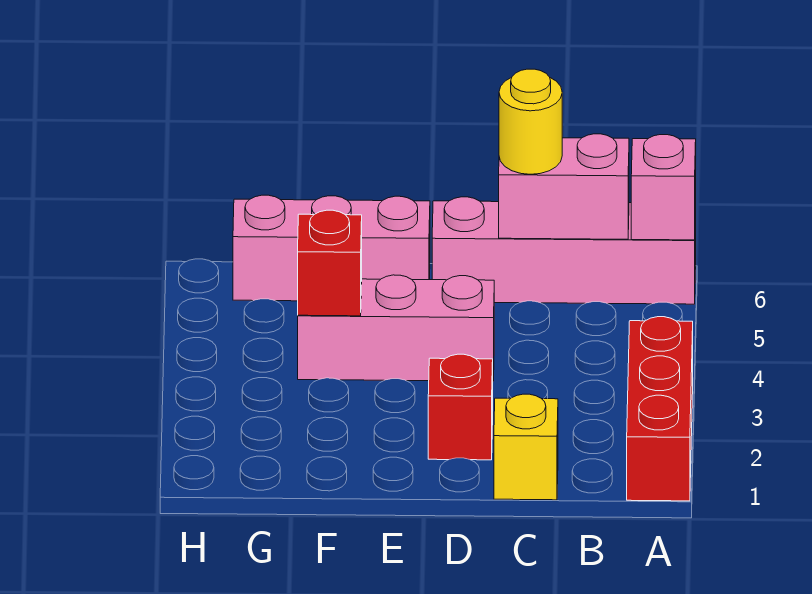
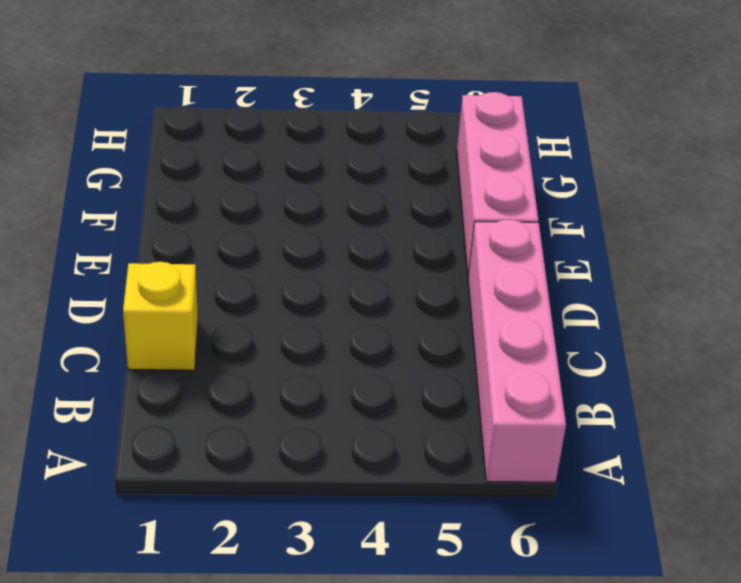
none -> red brick A1:A3 level 1
none -> red brick D2 level 1

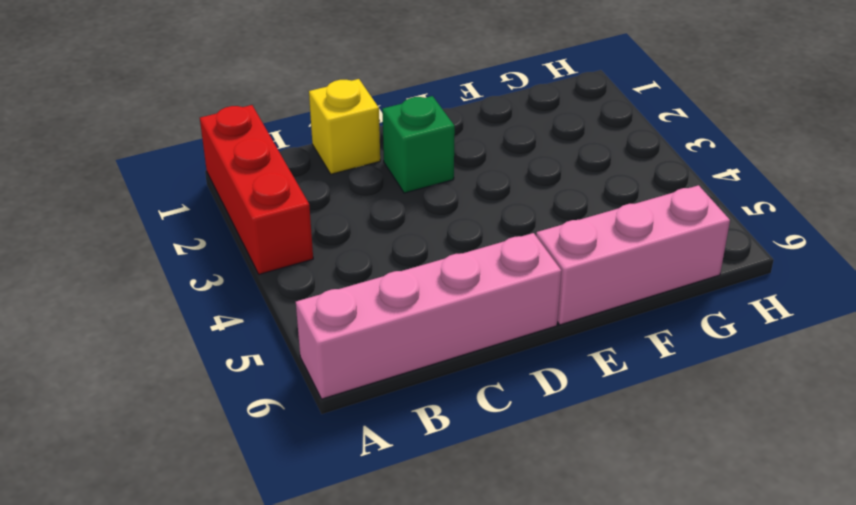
green brick D2 level 1 -> red brick D2 level 1
none -> pink brick D4:F4 level 1
none -> pink brick A6 level 2

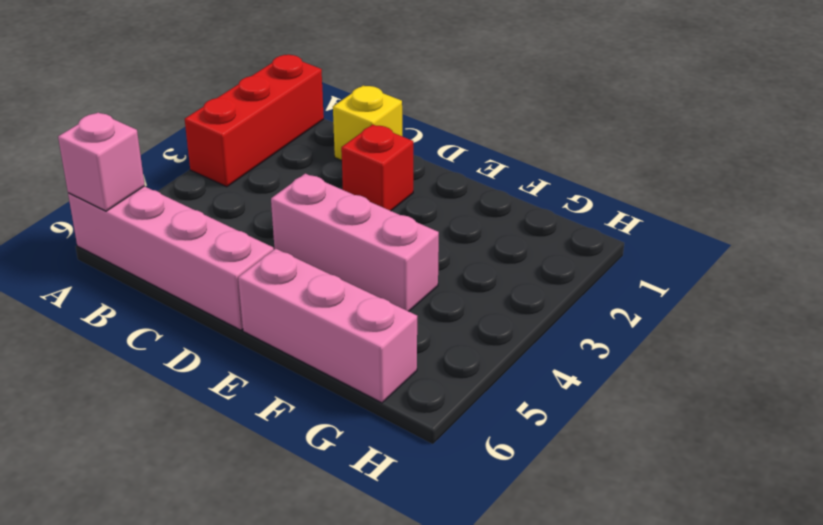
none -> pink brick B6:C6 level 2
none -> red brick F4 level 2

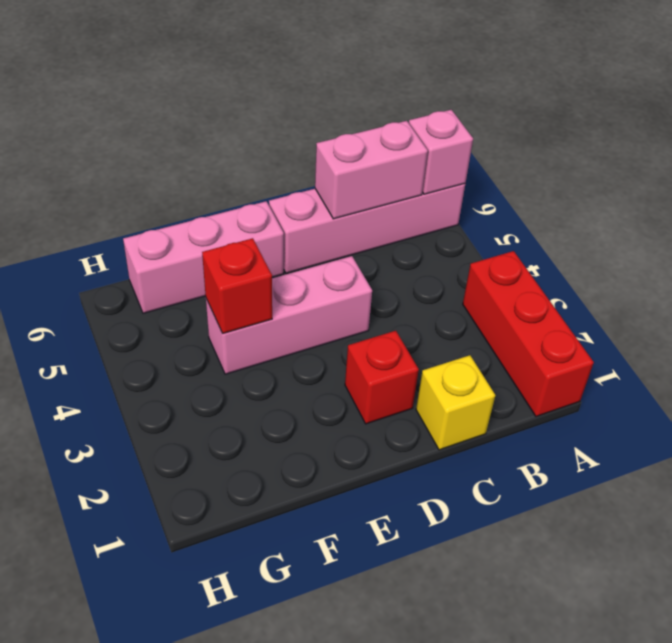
none -> yellow round brick C6 level 3

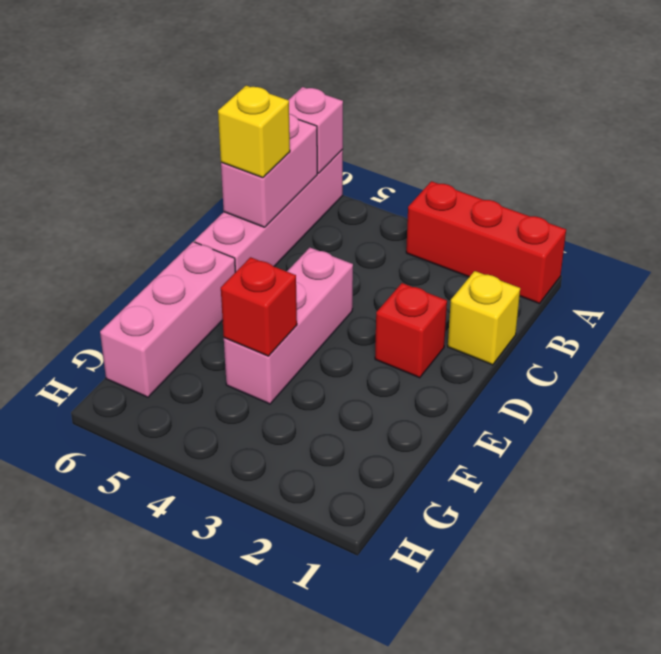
yellow brick C6 level 3 -> yellow round brick C6 level 3

